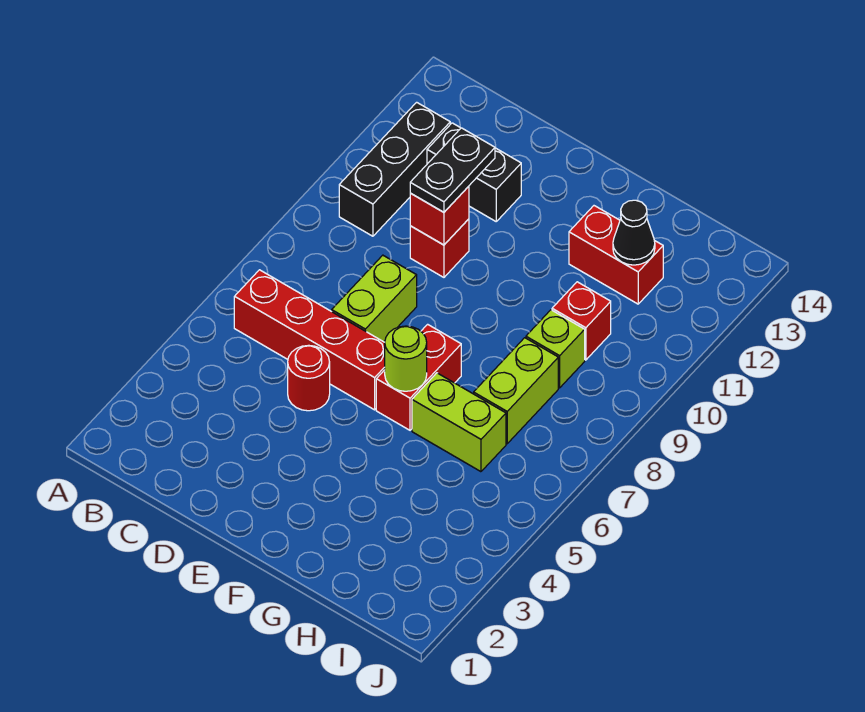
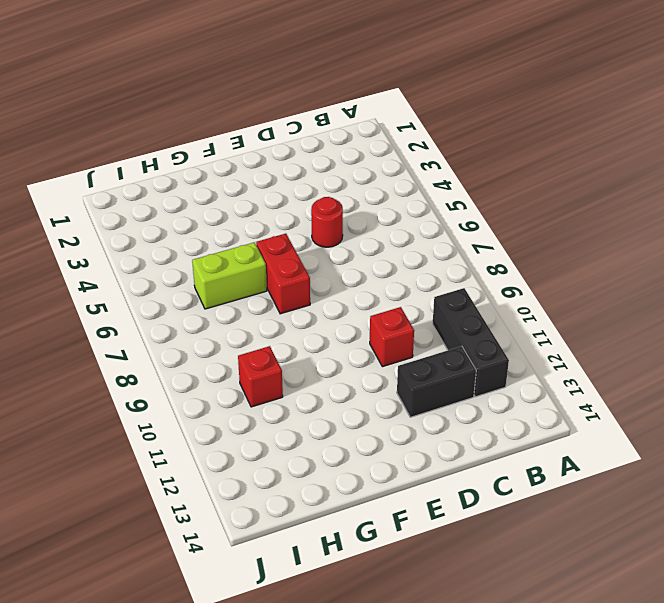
none -> red brick B6:E6 level 1
none -> lime brick D7:D8 level 1
none -> red brick G12:H12 level 1

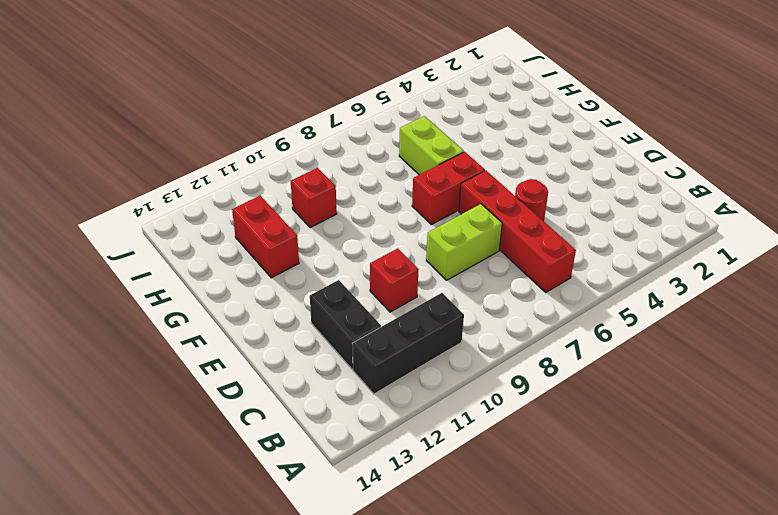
none -> lime brick H7:H8 level 1
none -> lime brick H9 level 1
none -> red brick D10 level 2

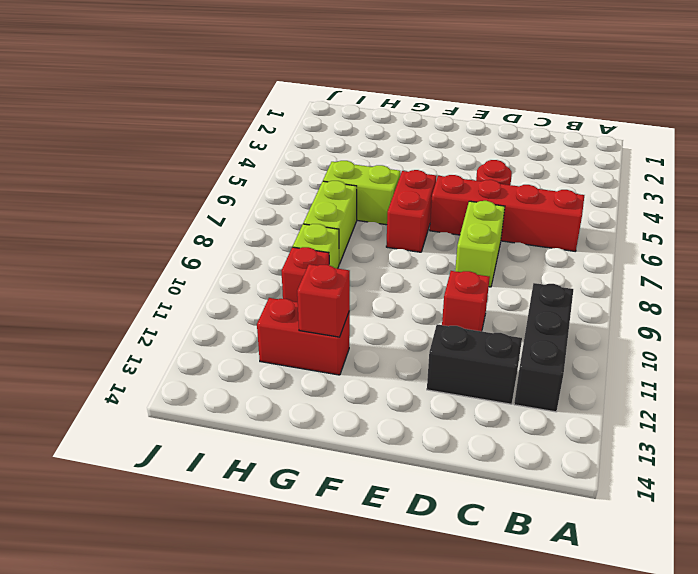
red brick G12 level 2 -> red brick D10 level 2
none -> lime round brick F6 level 2
none -> black cone H12 level 2
none -> black plate D10:D11 level 3

